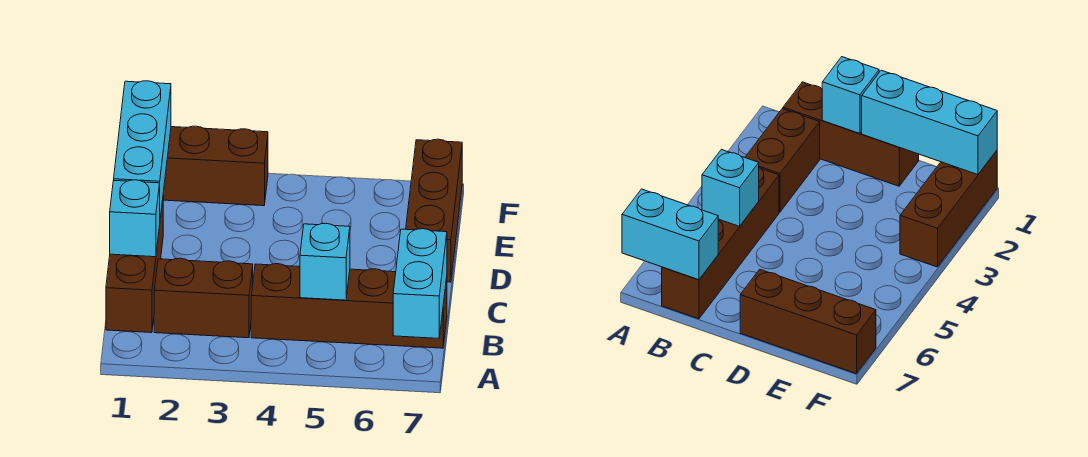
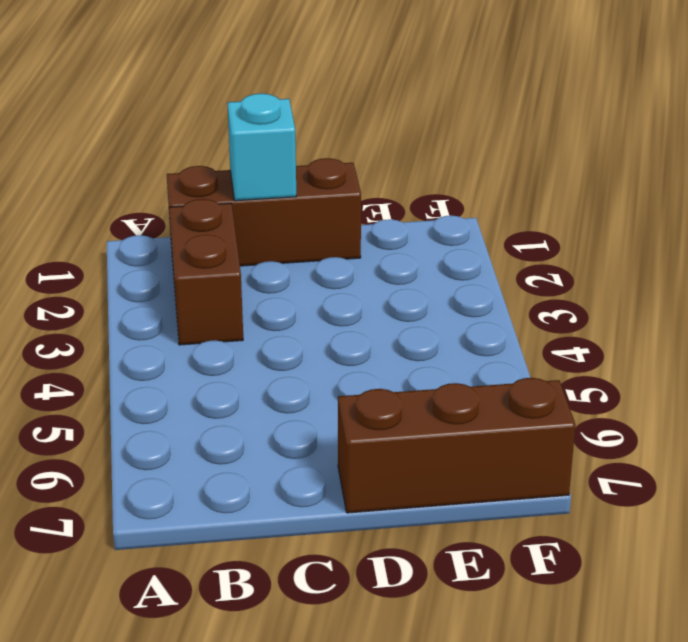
none -> brown brick B4:B7 level 1
none -> brown brick F1:F3 level 1

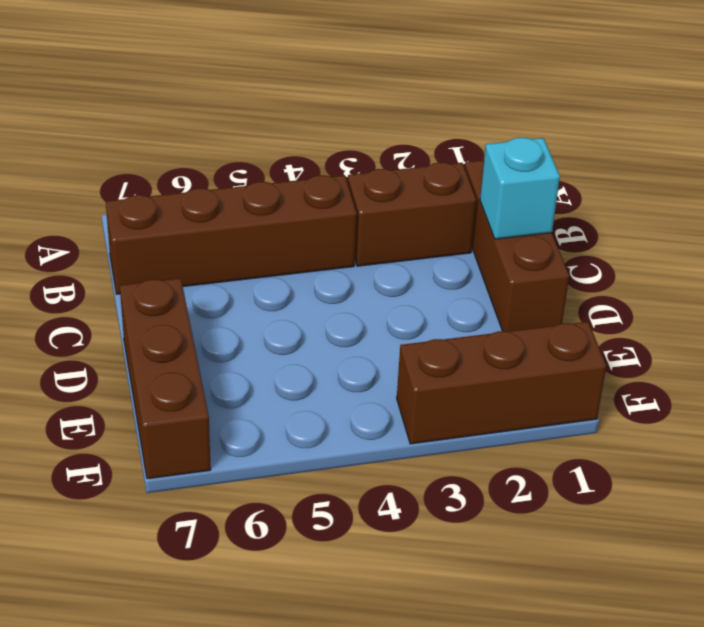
none -> cyan brick A7:B7 level 2
none -> cyan brick B5 level 2

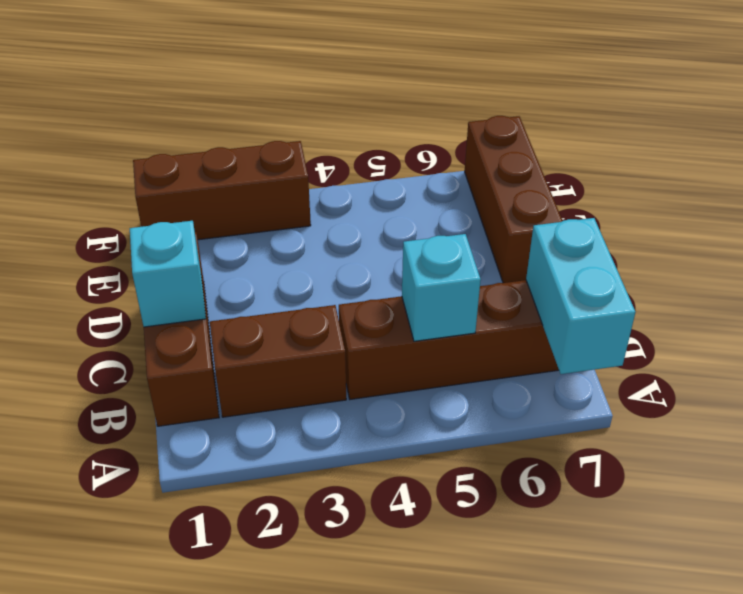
none -> cyan brick D1:F1 level 2

